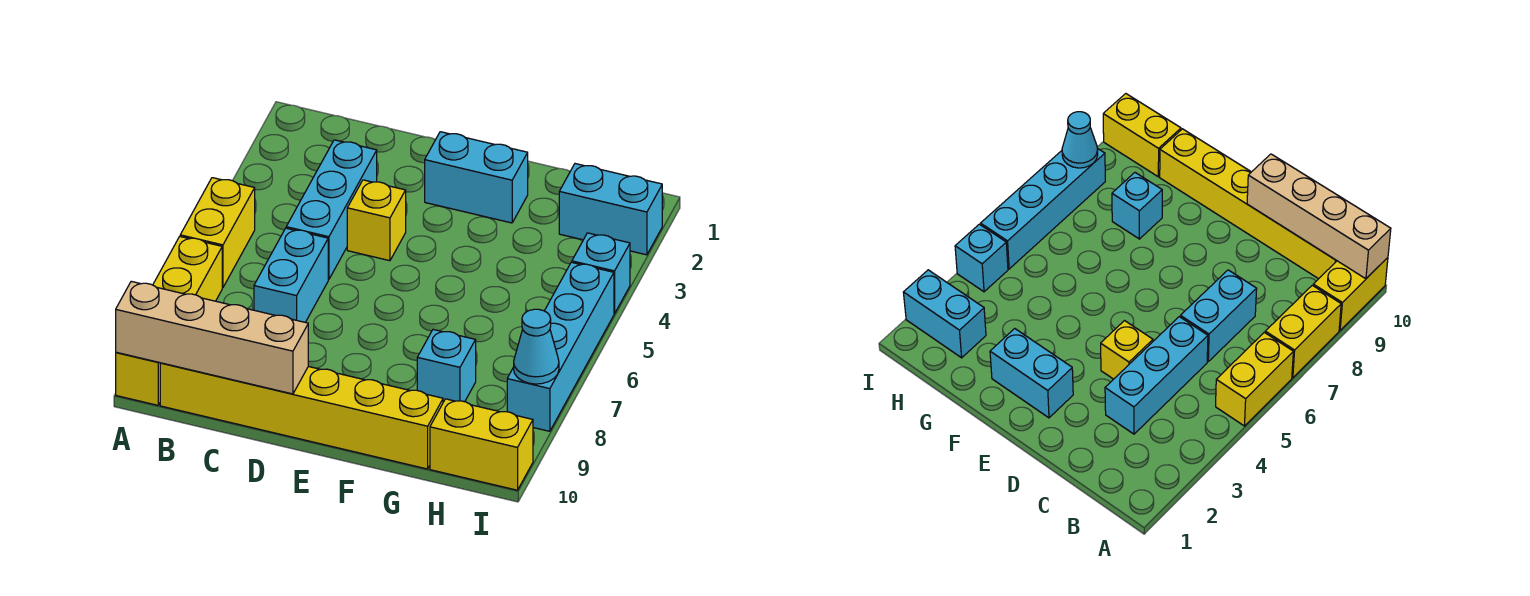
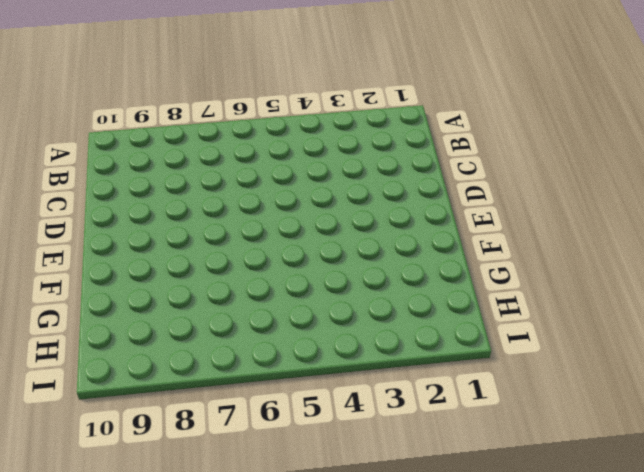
none -> yellow brick A5:A6 level 1
none -> yellow brick A7:A8 level 1
none -> yellow brick A9:A10 level 1

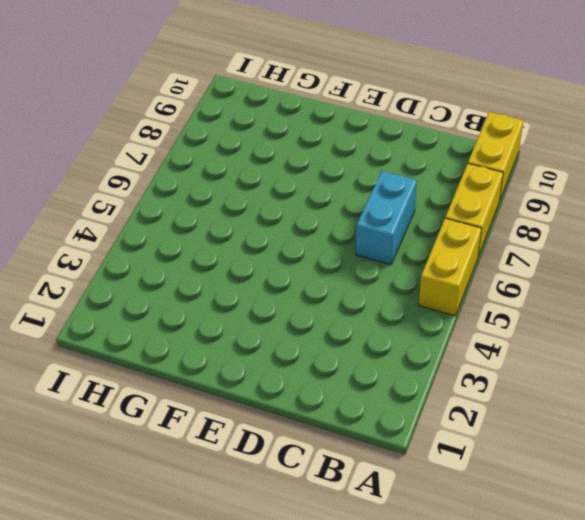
none -> yellow brick B10:G10 level 1
none -> cyan brick C3:C5 level 1
none -> yellow brick D4 level 1

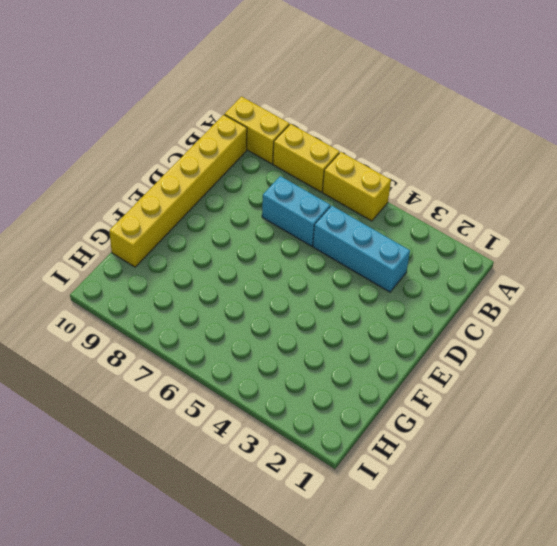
none -> yellow brick D4 level 1
none -> cyan brick E2:F2 level 1
none -> cyan brick G8 level 1

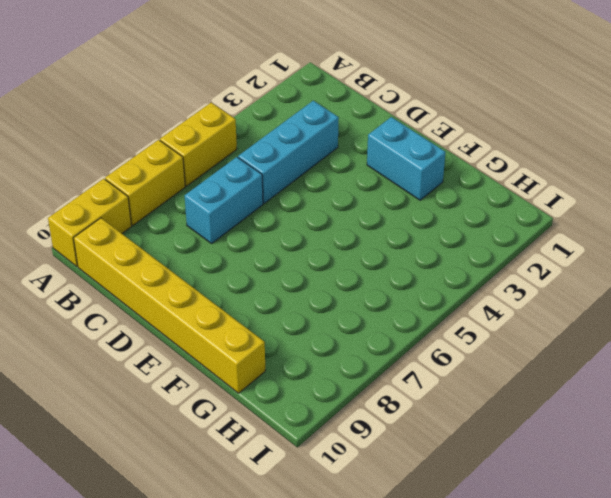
none -> yellow brick D4 level 1
none -> cyan brick G8 level 1
none -> cyan brick H2:I2 level 1

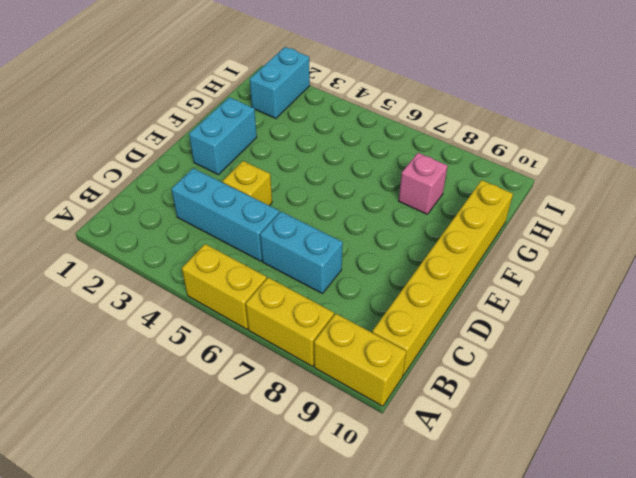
pink brick G8 level 1 -> cyan brick G8 level 1
none -> yellow brick H10:I10 level 1
none -> cyan brick I4 level 1
none -> cyan brick I5:I8 level 1

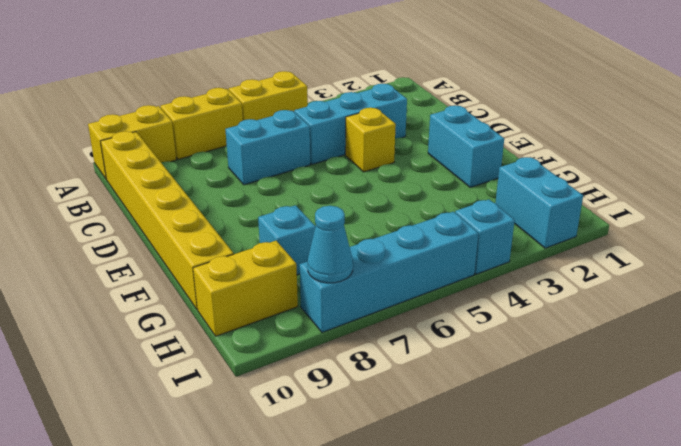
yellow brick H9:H10 level 1 -> yellow brick H10:I10 level 1
none -> tan brick A10:D10 level 2

